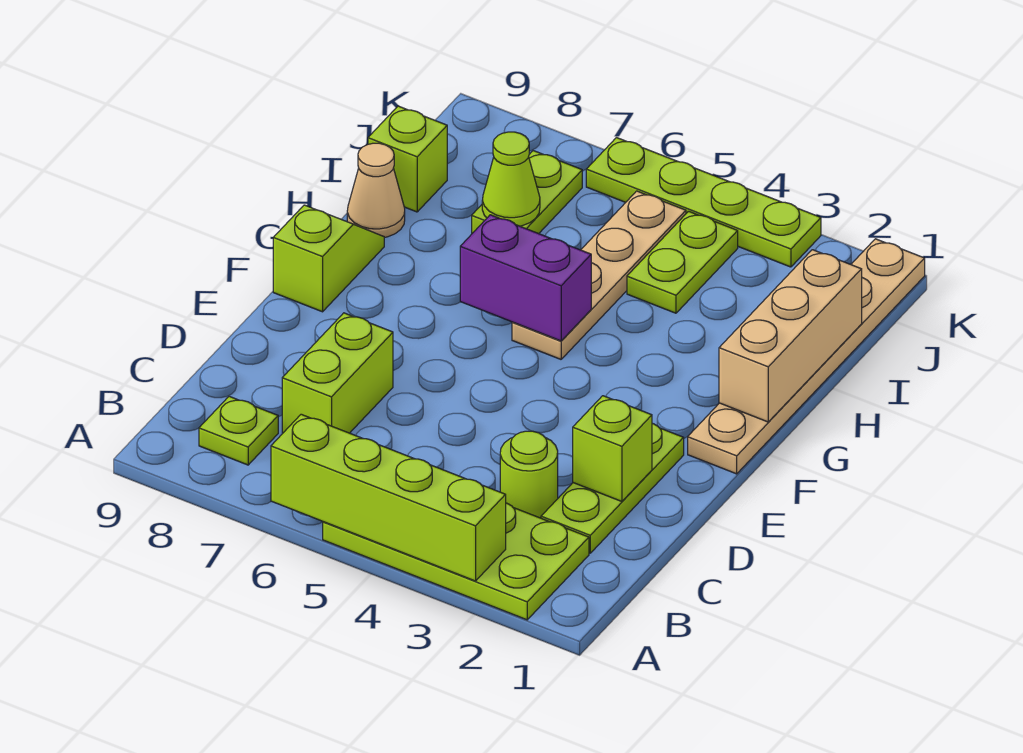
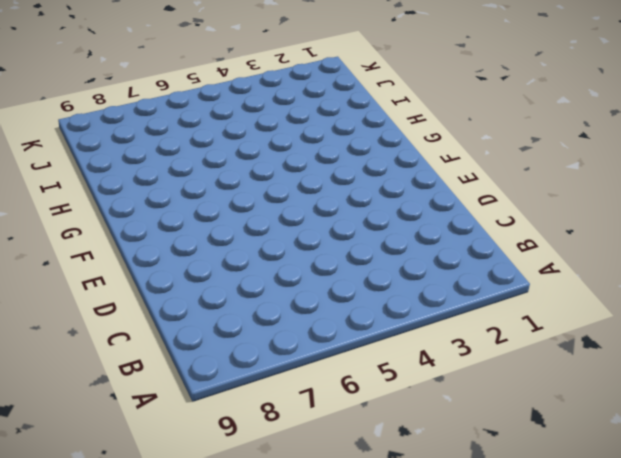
none -> lime plate A2:B5 level 1
none -> lime plate B8 level 1
none -> lime plate C2:E2 level 1

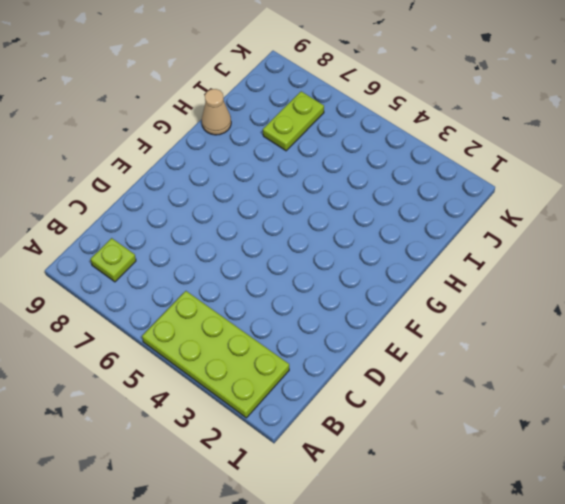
none -> lime plate C2:E2 level 1
none -> lime round brick C3 level 1
none -> lime brick C7:D7 level 1

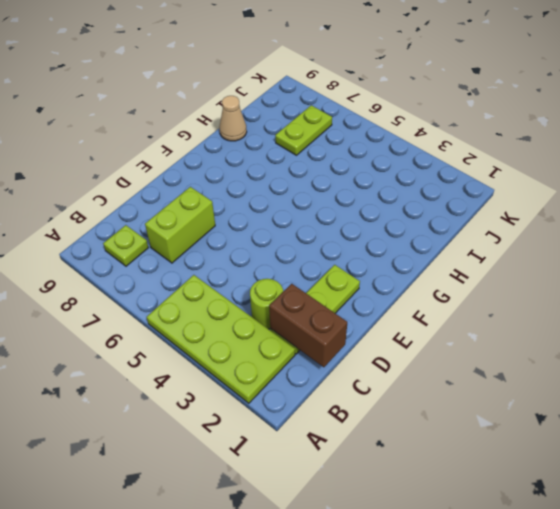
brown brick C1:C2 level 2 -> none
none -> tan plate F1:K1 level 1
none -> lime slope F9:G9 level 1 top F
none -> tan plate G5:J5 level 1

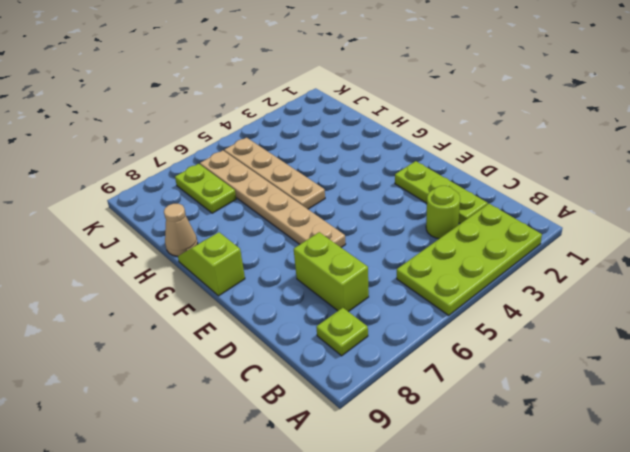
tan plate E6:J6 level 1 -> tan plate F1:K1 level 1
none -> lime plate I4:J4 level 1
none -> lime brick I9 level 1
none -> lime plate K3:K6 level 1

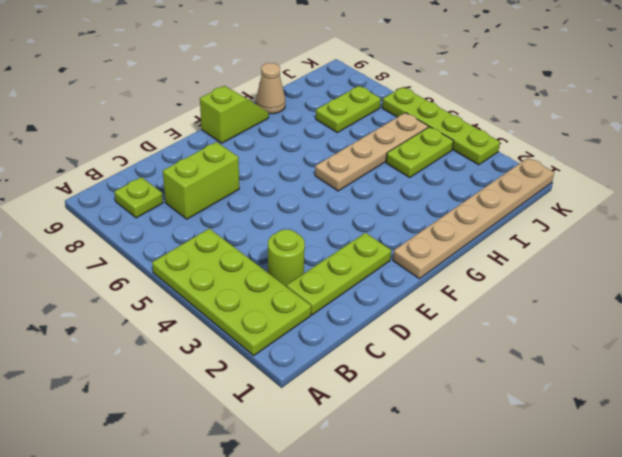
none -> lime brick I9 level 1
none -> lime brick A3:A6 level 2
none -> lime brick D2 level 2

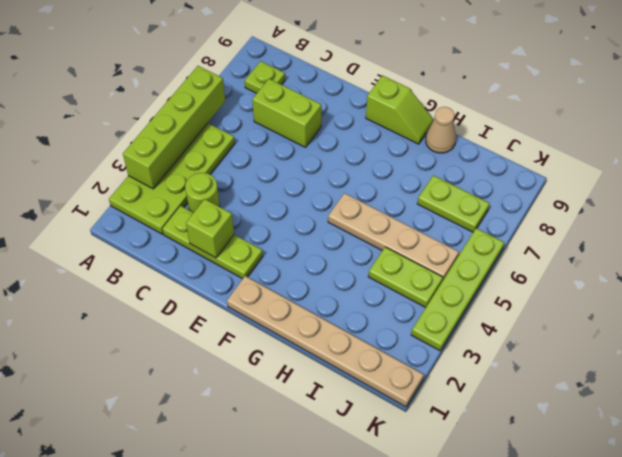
none -> lime brick I9 level 1
none -> tan brick G1:I1 level 2
none -> purple brick G5:G6 level 2

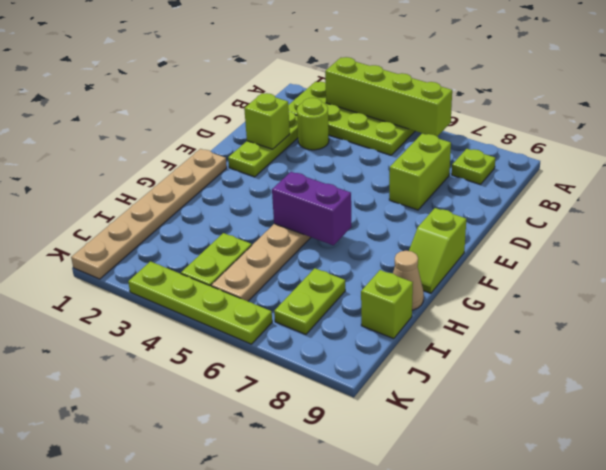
none -> tan brick G1:I1 level 2
none -> lime cone I7 level 2

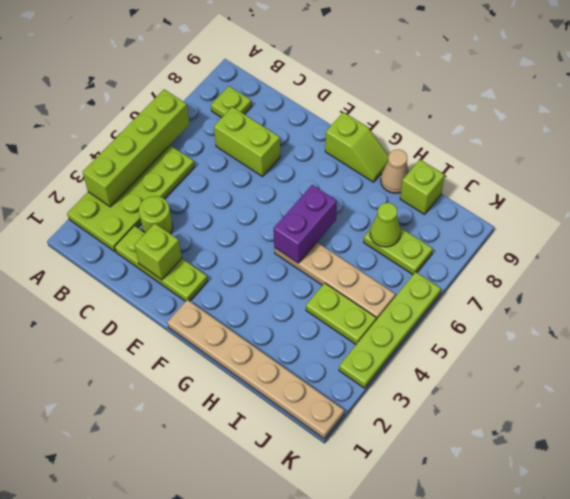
none -> tan brick G1:I1 level 2

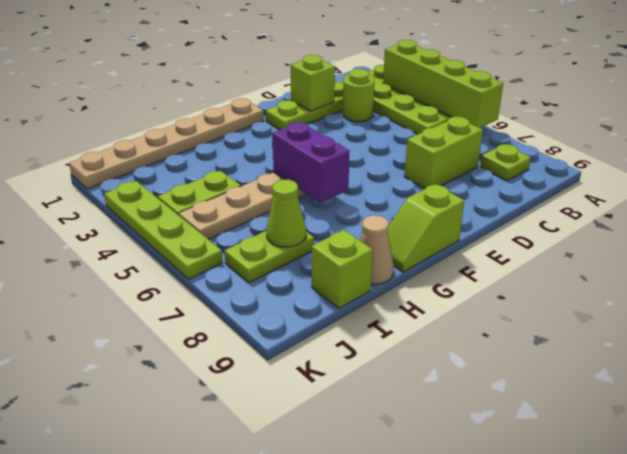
none -> tan brick G1:I1 level 2

